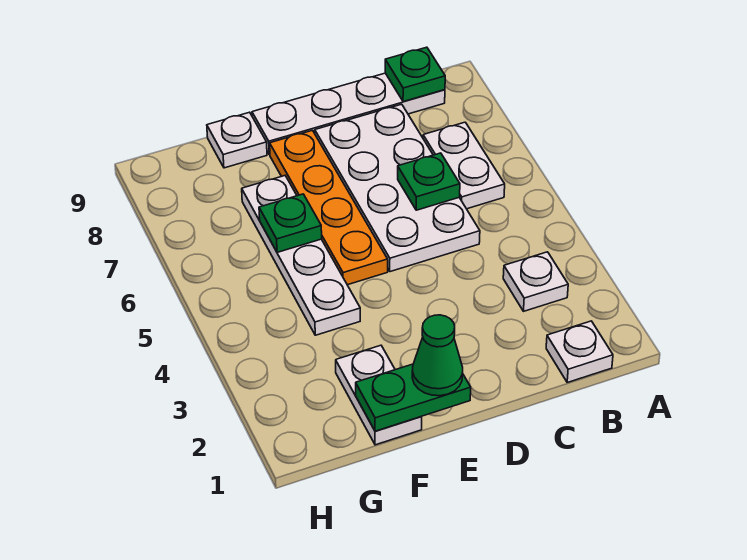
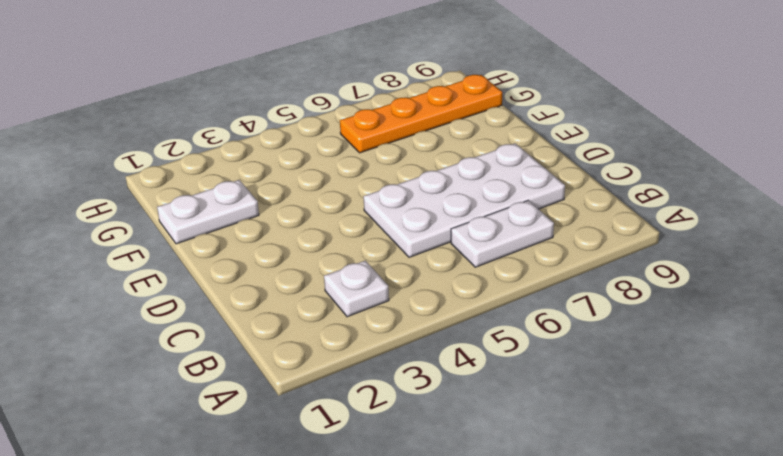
orange plate G6:G9 level 1 -> orange plate E5:E8 level 1
none -> white plate B1 level 1
none -> white plate B9:E9 level 1
none -> white plate F4:F7 level 1

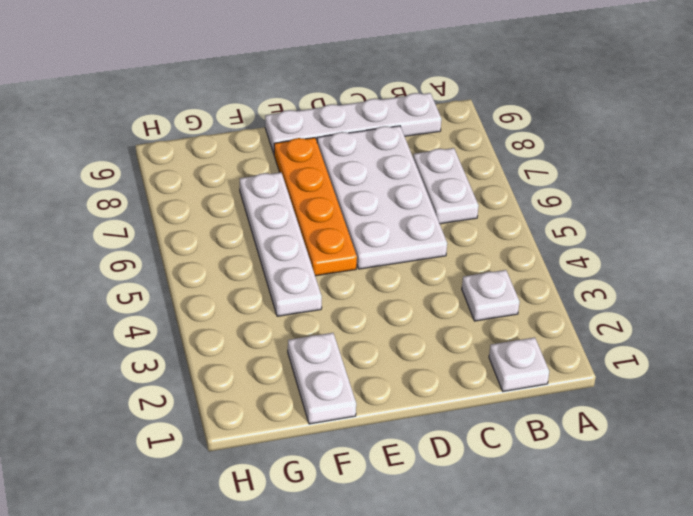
none -> white plate F9 level 1
none -> green plate B9 level 2
none -> green plate C6 level 2

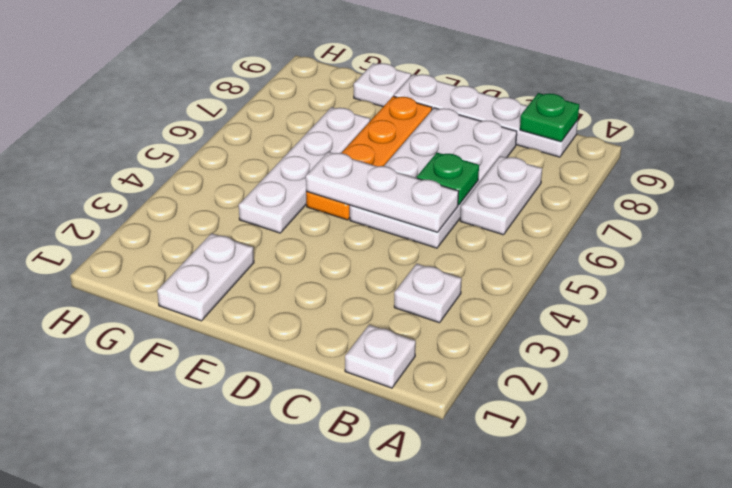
white plate C5:E5 level 2 -> none
none -> green plate E1:F1 level 2
none -> green plate F6 level 2
none -> green cone E1 level 3

